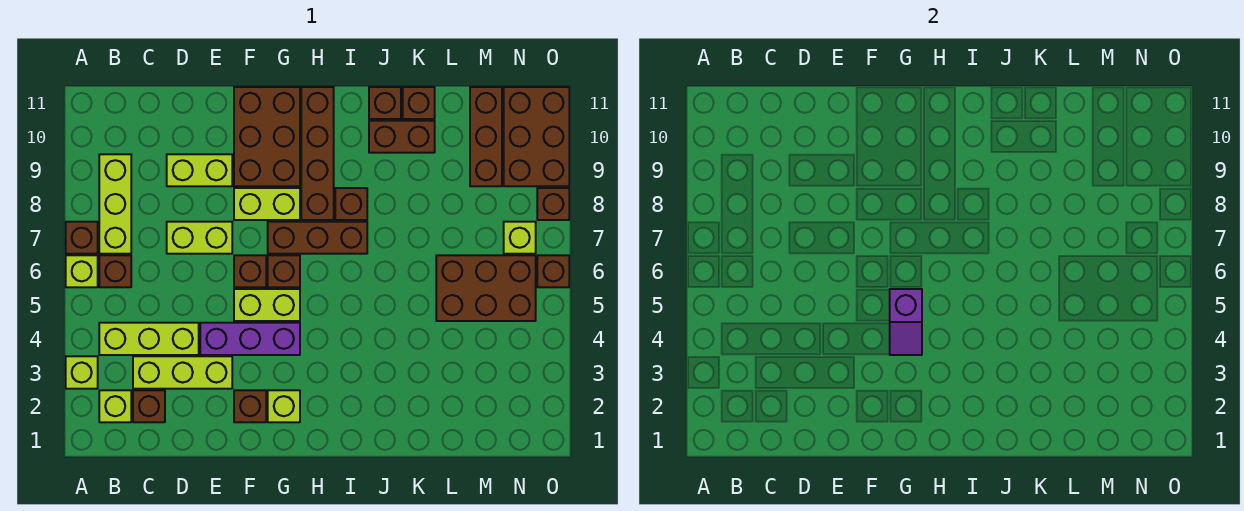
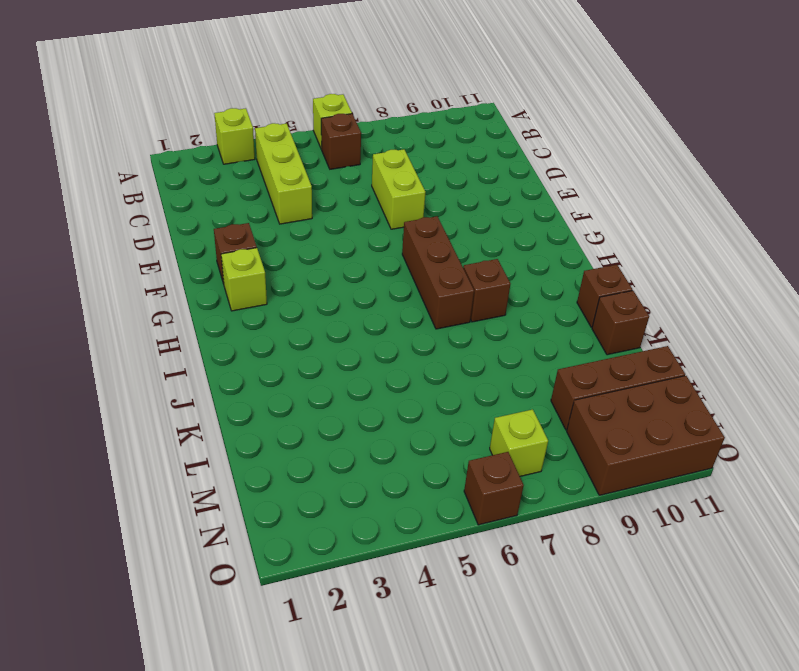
none -> brown brick A7 level 1
none -> lime brick B2 level 1
none -> lime brick B7:B9 level 1
none -> brown brick C2 level 1

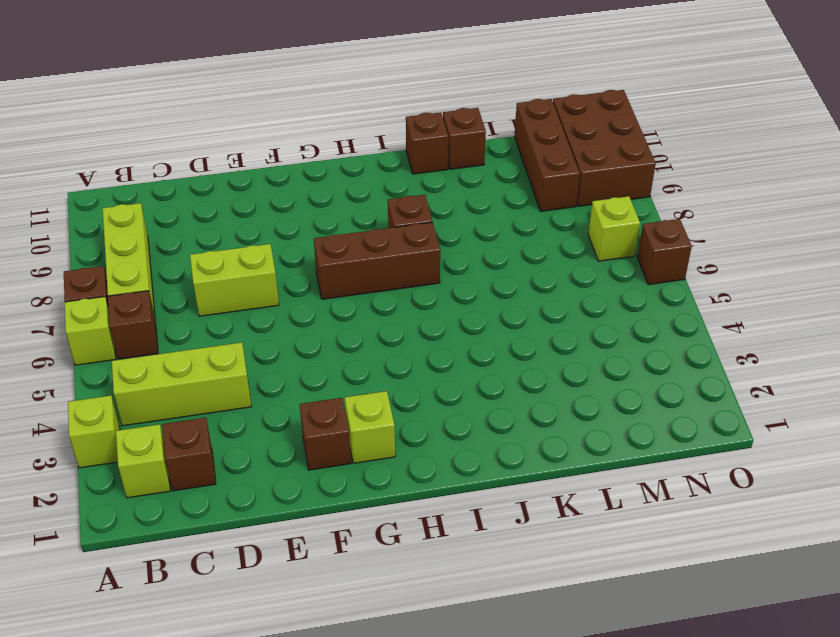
none -> lime brick C3:E3 level 1
none -> lime brick D9:E9 level 1
none -> purple brick E4:G4 level 1
none -> lime brick F5:G5 level 1

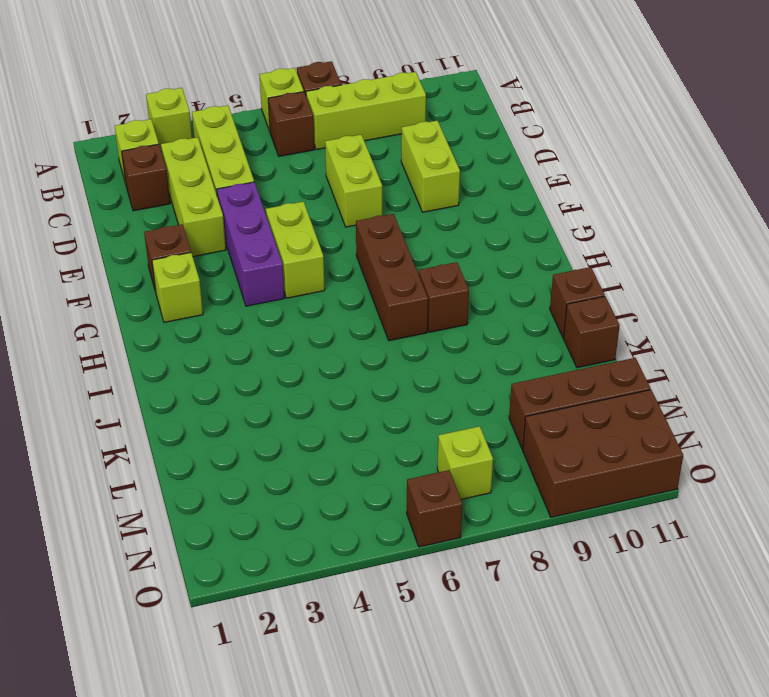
none -> brown brick F6 level 1
none -> lime brick F8:G8 level 1
none -> brown brick F9:G11 level 1
none -> brown brick G6 level 1

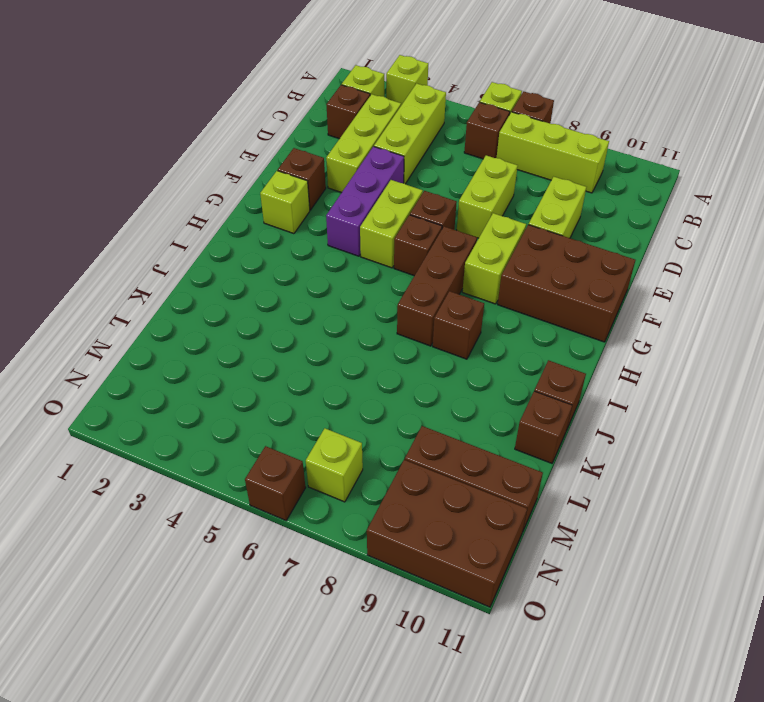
none -> brown brick H8:H11 level 1
none -> brown brick J10:K10 level 1
none -> brown brick L5:N6 level 1
none -> brown brick O8 level 1

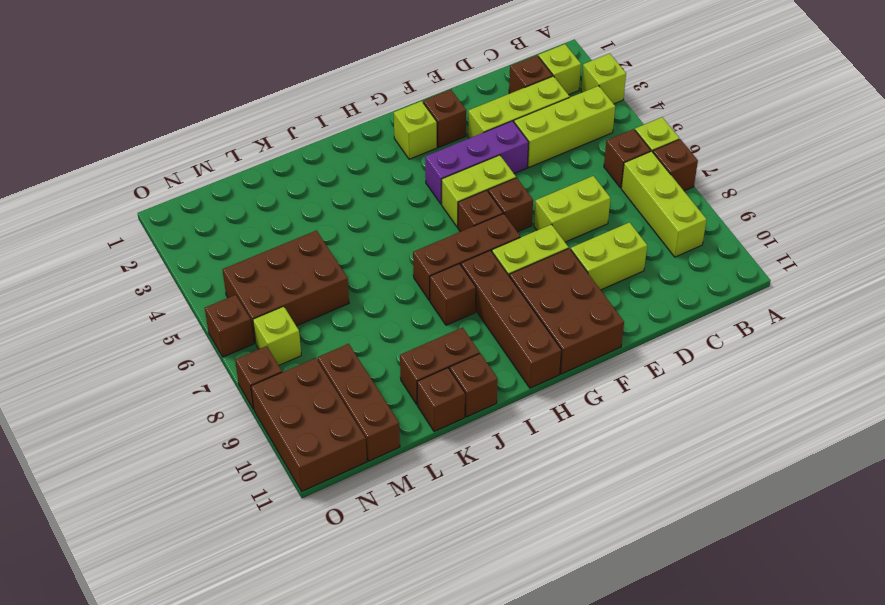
none -> purple slope G4:G5 level 2 top 5

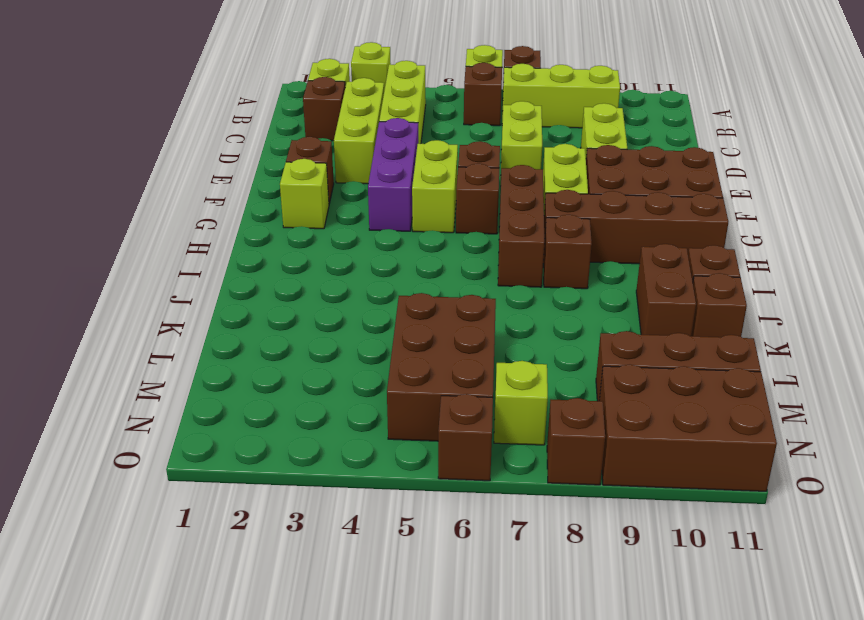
none -> purple slope G4:G5 level 2 top 5

